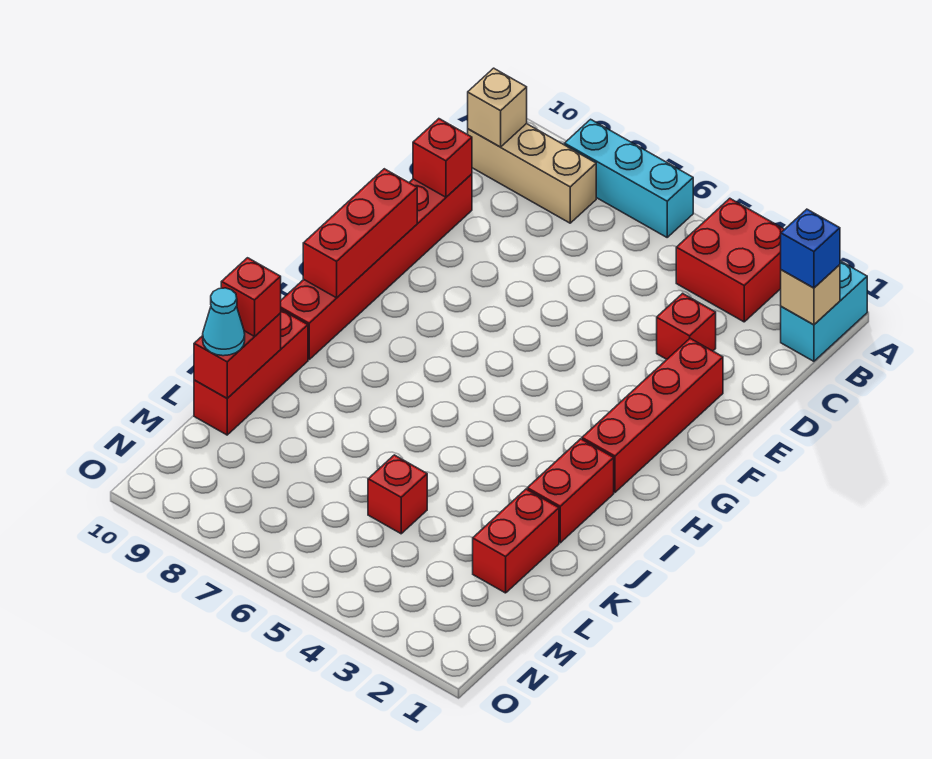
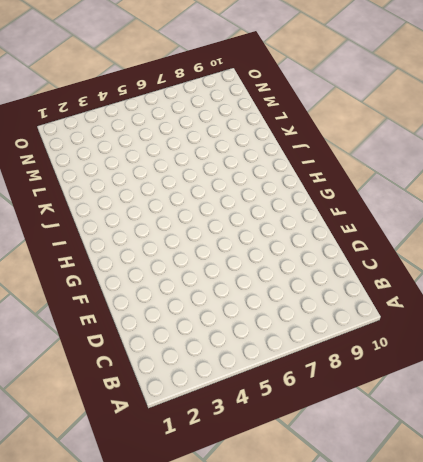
none -> cyan brick A1:B1 level 1
none -> red brick A3:B4 level 1
none -> cyan brick A6:A8 level 1

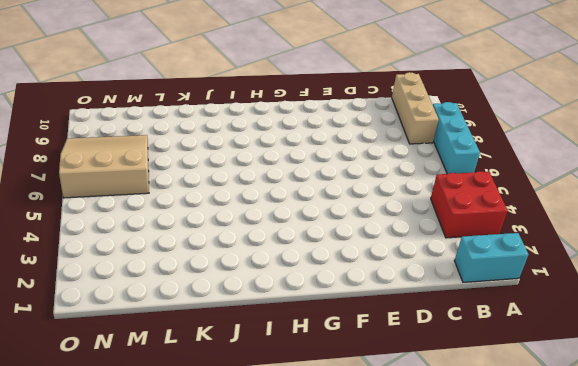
tan slope M6:O8 level 1 top 6 -> none
none -> red brick D3 level 1
none -> red brick D10:I10 level 1
none -> red brick E2:H2 level 1

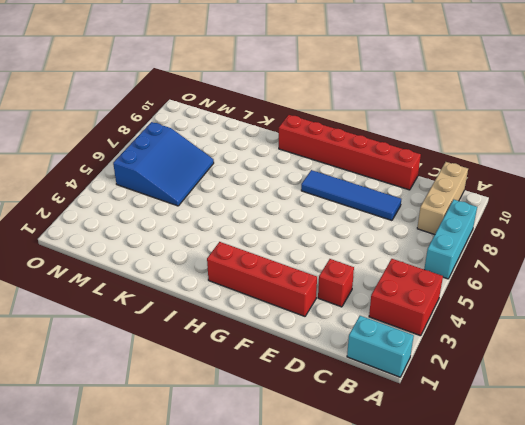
blue tile D8:G8 level 1 -> none
blue slope L5:N7 level 1 top N -> red brick L5 level 1
none -> red brick I2:J2 level 1
none -> red brick J10:L10 level 1
none -> red brick K2:L2 level 1

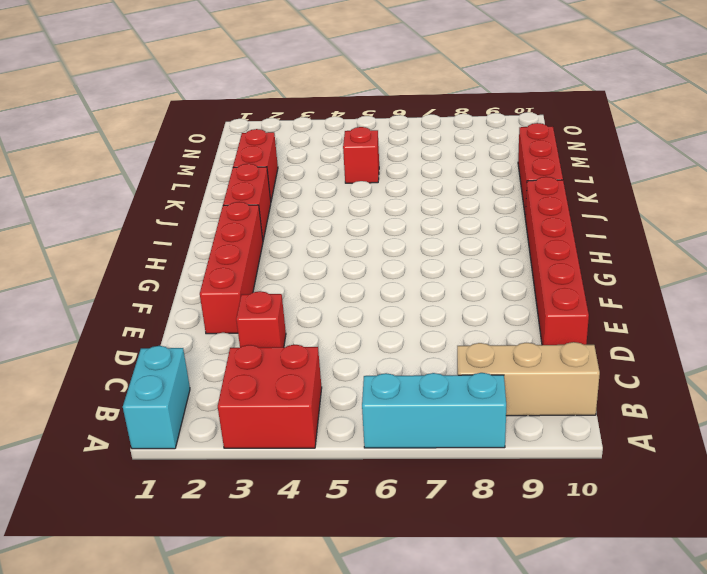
none -> tan brick B1 level 2
none -> tan brick B10 level 2
none -> red brick D10 level 2

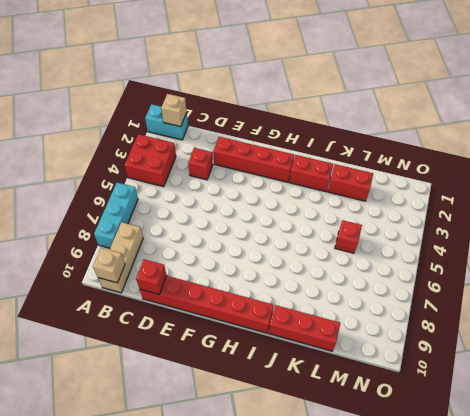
none -> red brick F10:H10 level 2
none -> red brick K10:L10 level 2
none -> blue brick B1 level 3

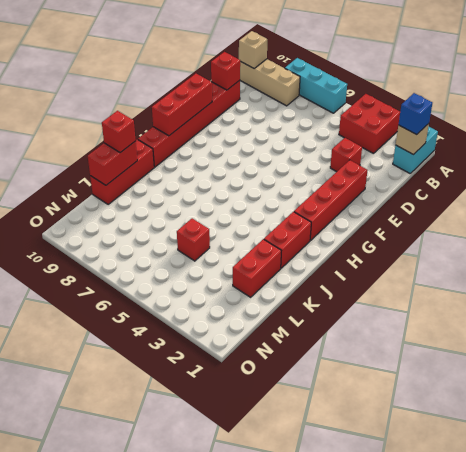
none -> cyan cone L10 level 3

